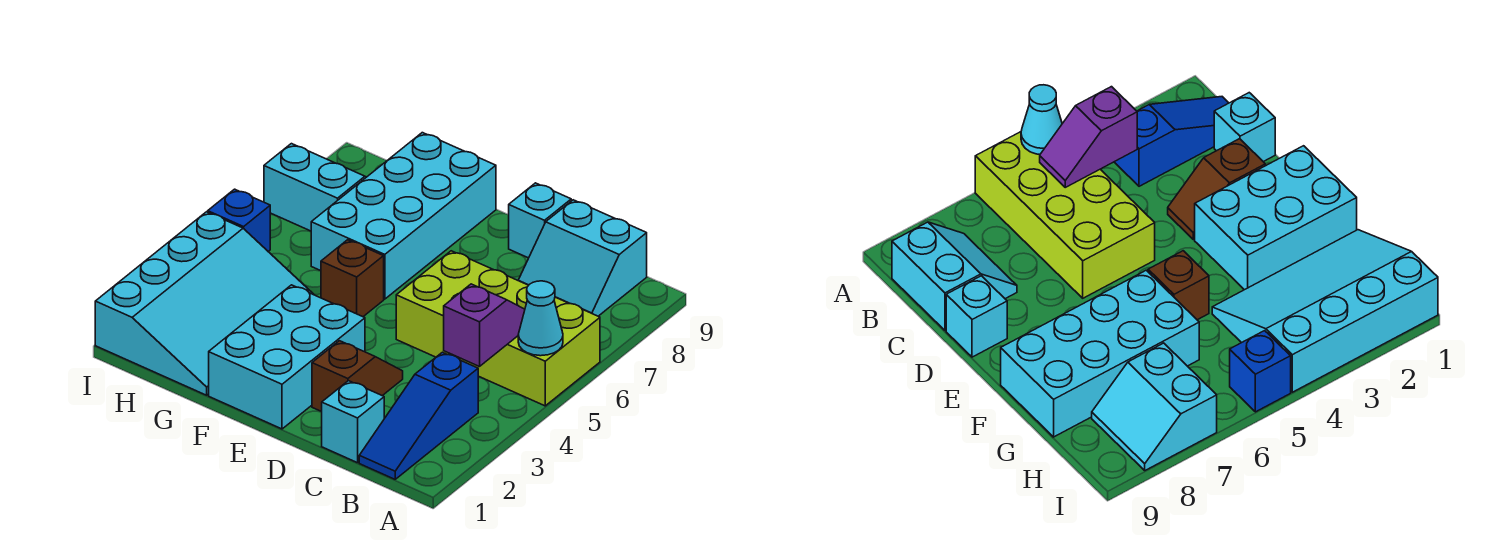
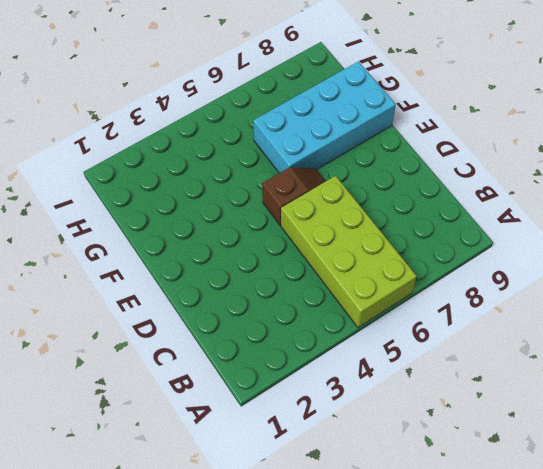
brown slope E5:E6 level 1 top 5 -> brown slope D2:D3 level 1 top 2
none -> blue slope B1:B3 level 1 top 3
none -> cyan slope B8:C9 level 1 top 9
none -> cyan brick C1 level 1

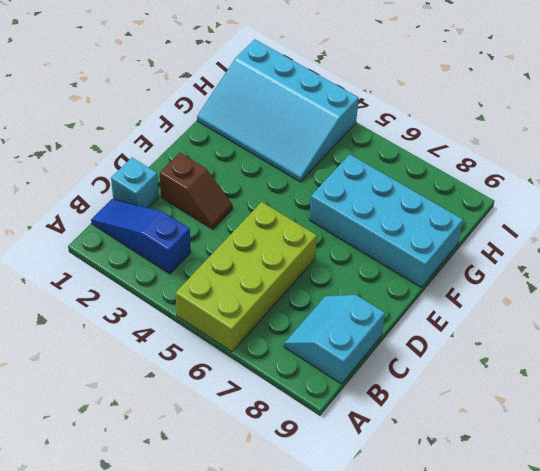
none -> cyan brick D9 level 1
none -> cyan brick E1:F3 level 1
none -> brown brick F5 level 1

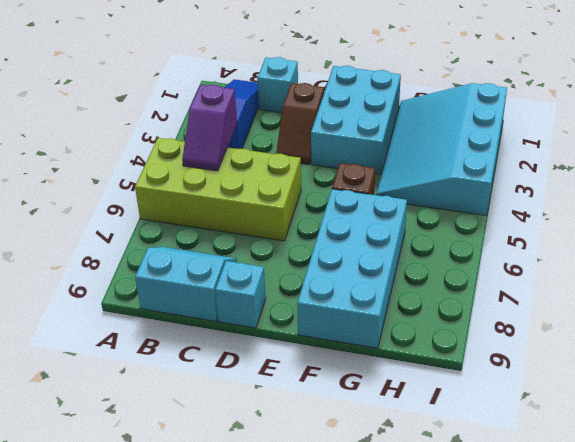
none -> cyan slope H7:I8 level 1 top 7
none -> blue brick I5 level 1
none -> cyan cone A5 level 2

